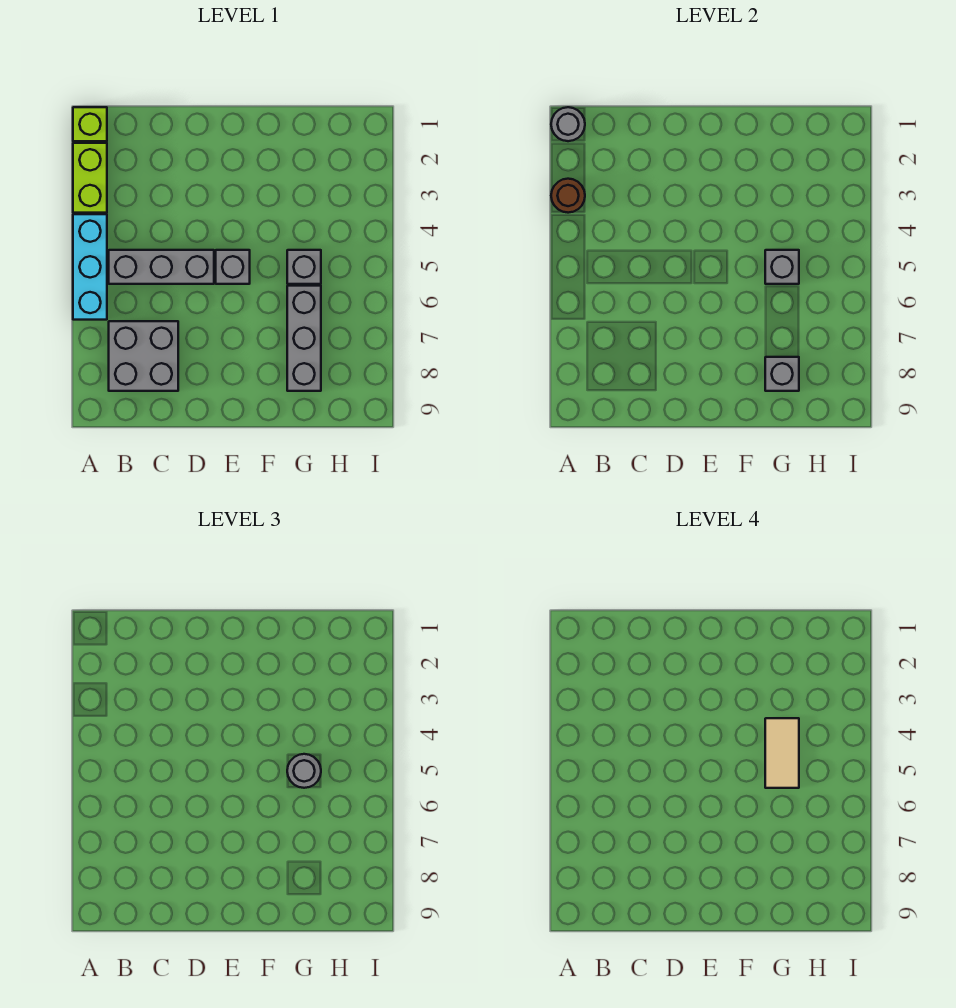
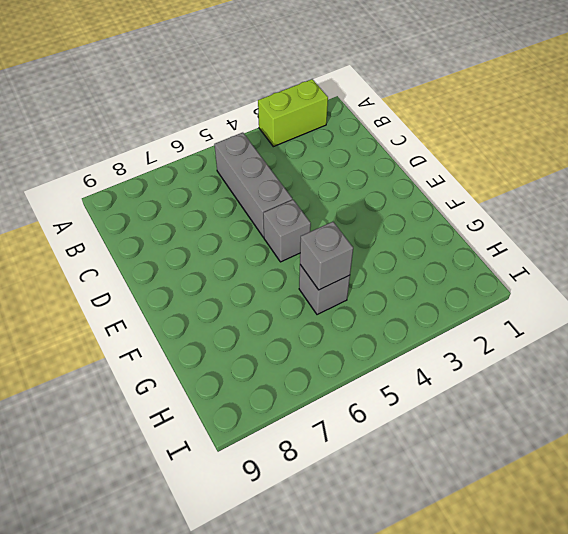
none -> lime brick A1 level 1
none -> cyan brick A4:A6 level 1
none -> grey brick B7:C8 level 1

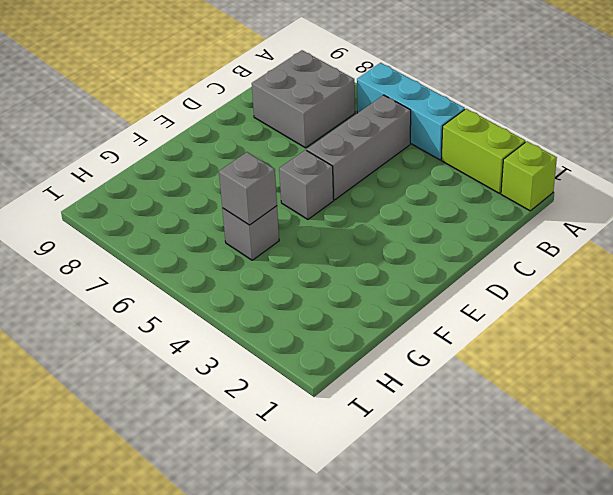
none -> grey brick G6:G8 level 1
none -> grey round brick A1 level 2
none -> brown round brick A3 level 2

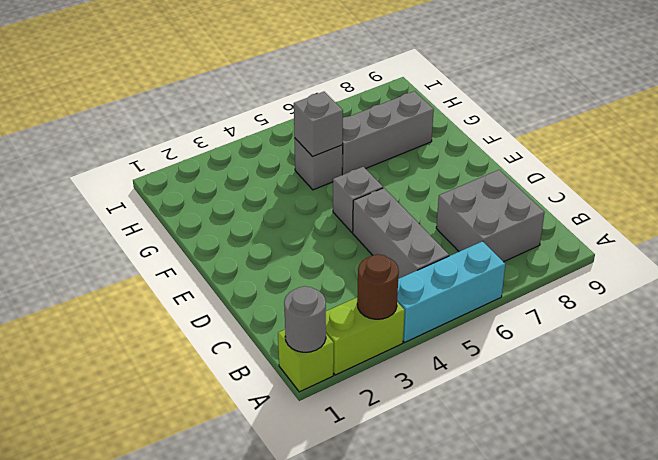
none -> grey brick G8 level 2
none -> grey round brick G5 level 3
none -> tan tile G4:G5 level 4

